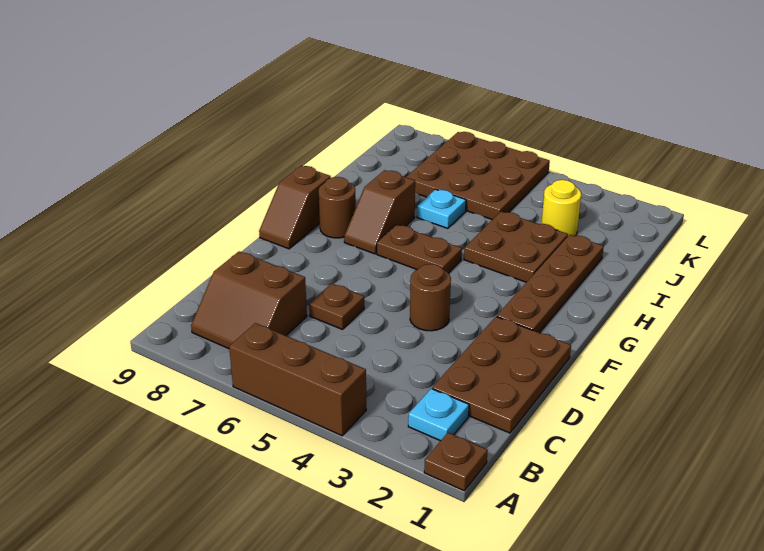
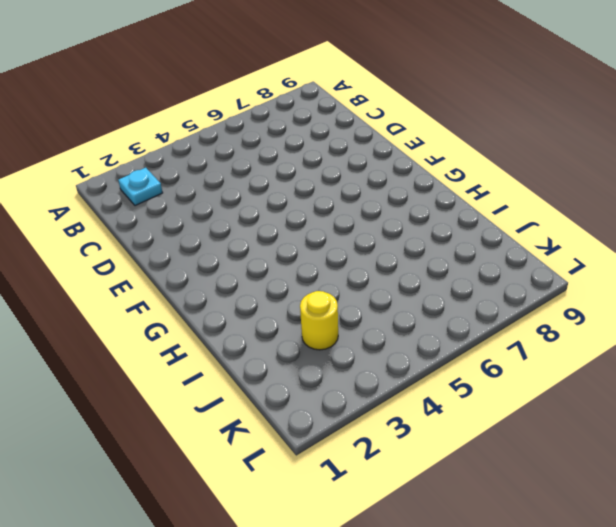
none -> brown plate A1 level 1
none -> brown brick A4:A6 level 1
none -> brown slope B7:C8 level 1 top C

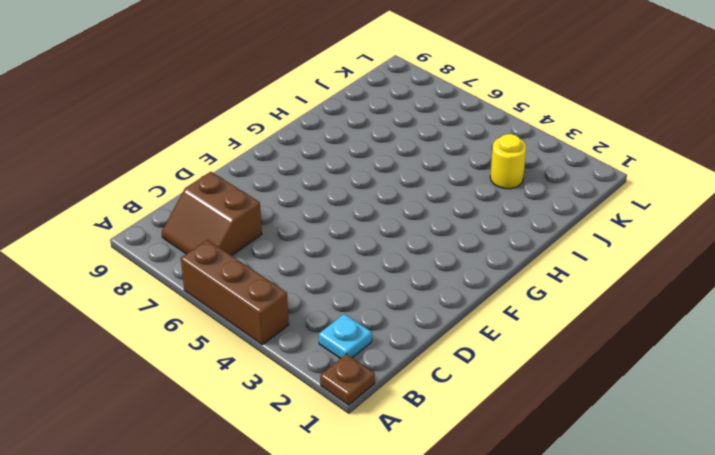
none -> brown plate C1:E2 level 1
none -> brown plate D6 level 1
none -> brown round brick E4 level 1

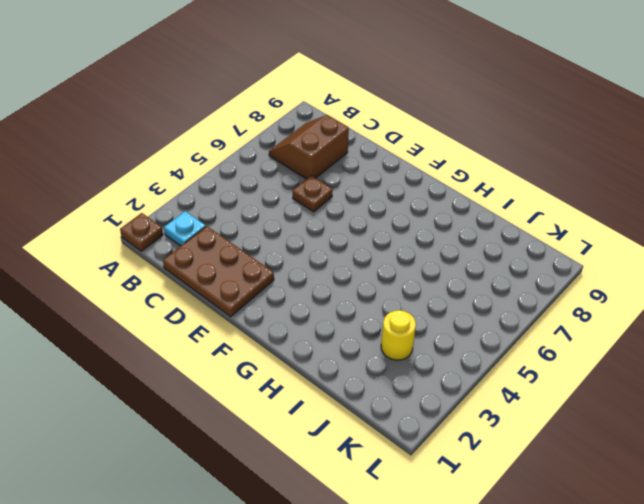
none -> brown brick A4:A6 level 1
none -> brown round brick E4 level 1
none -> brown plate F2:I2 level 1

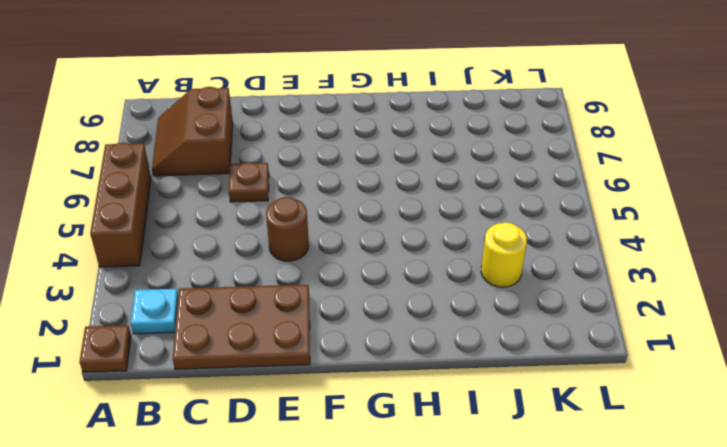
none -> brown plate F2:I2 level 1
none -> brown slope F9:G9 level 1 top G
none -> brown plate G5:G6 level 1

